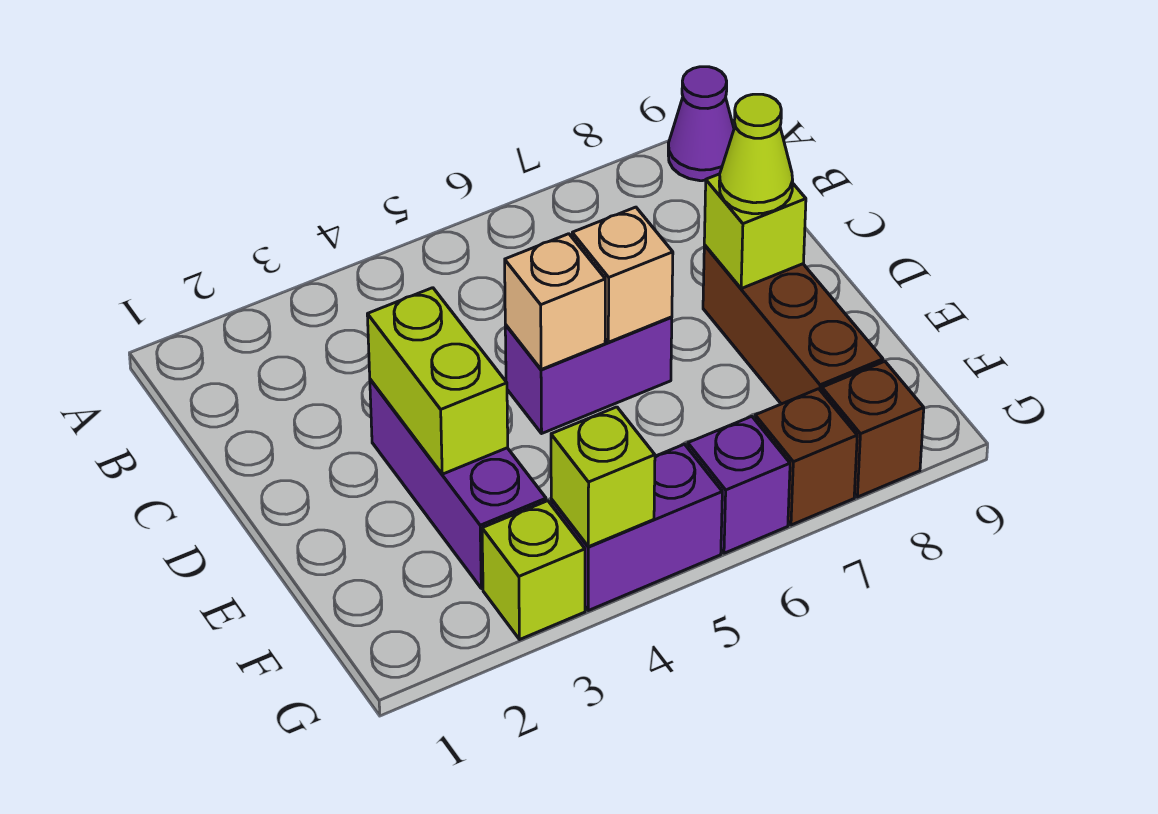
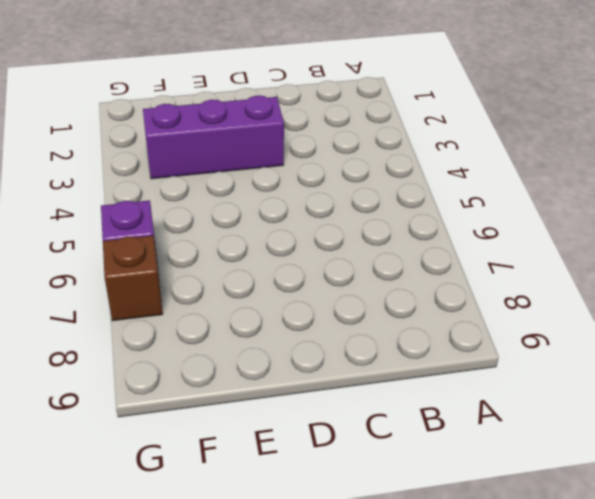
none -> purple cone A9 level 1
none -> purple brick D5:D6 level 1
none -> brown brick D8:F8 level 1

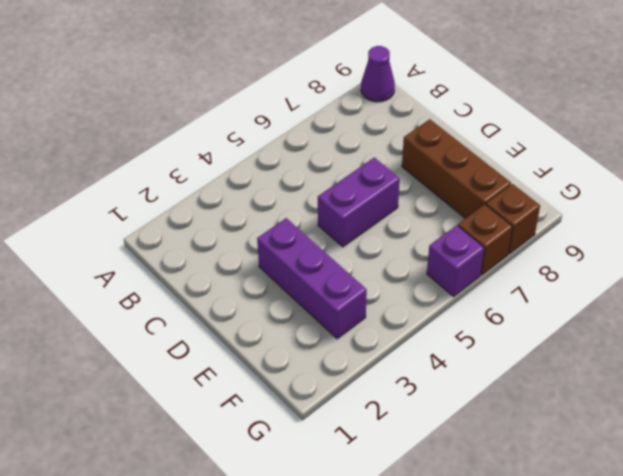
none -> lime brick G3 level 1
none -> purple brick G4:G5 level 1
none -> lime brick D3:E3 level 2

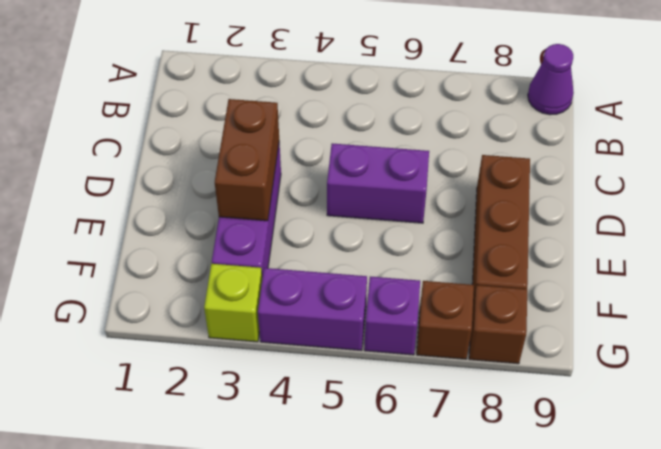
brown brick D3:E3 level 2 -> lime brick D3:E3 level 2
none -> tan brick D5 level 2
none -> tan brick D6 level 2
none -> lime brick D8 level 2

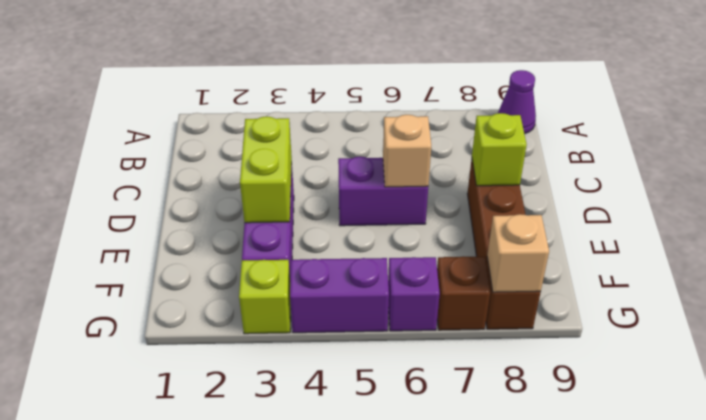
tan brick G8 level 2 -> tan brick D5 level 2
none -> lime brick G4 level 2
none -> lime cone D8 level 3

